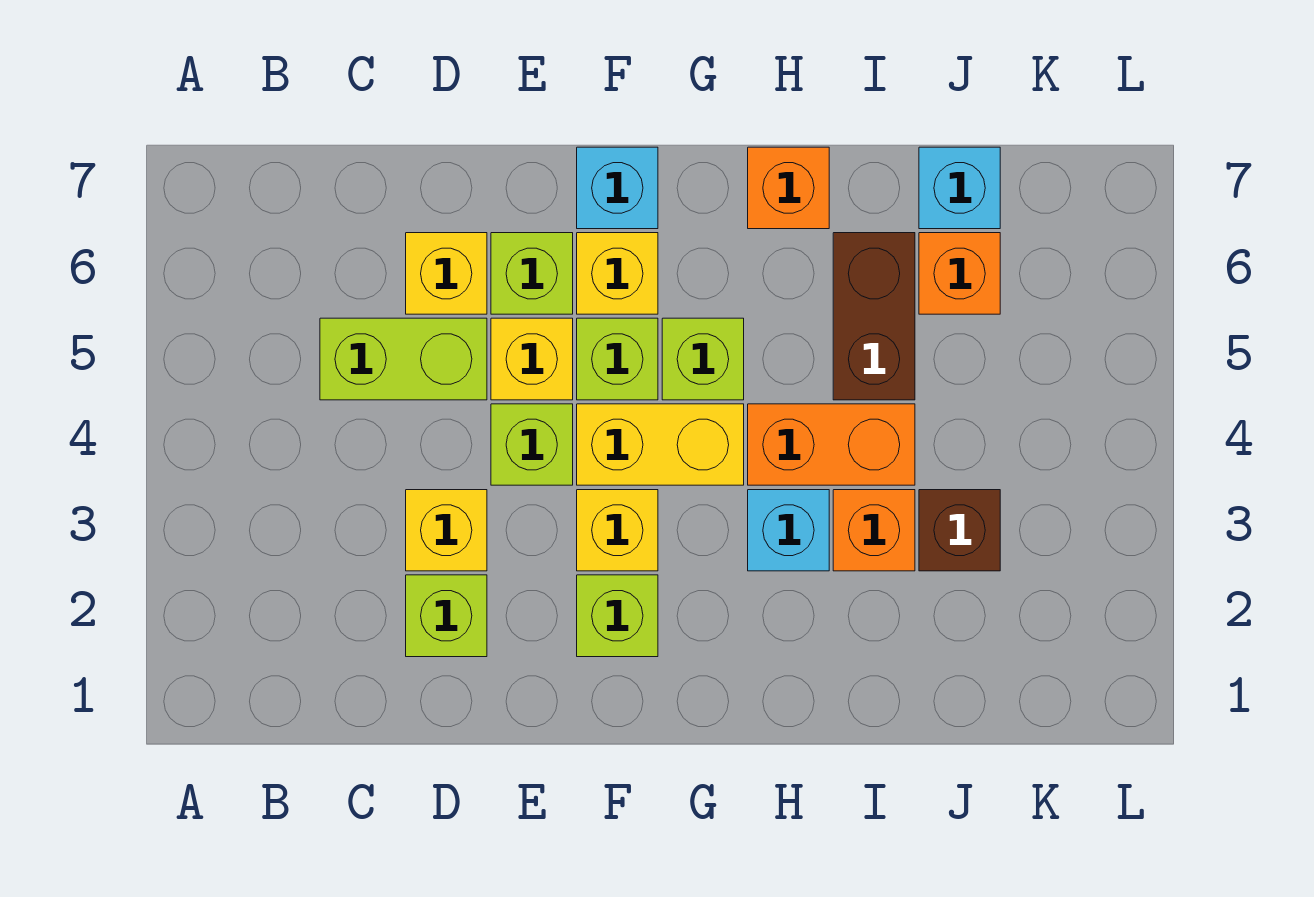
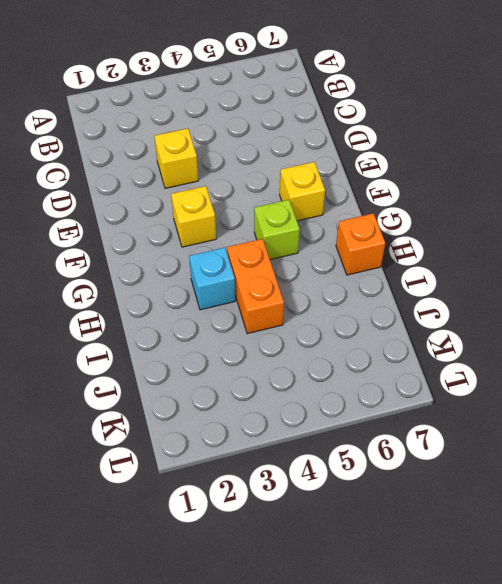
none -> lime brick C5:D5 level 1
none -> lime brick D2 level 1
none -> yellow brick D6 level 1

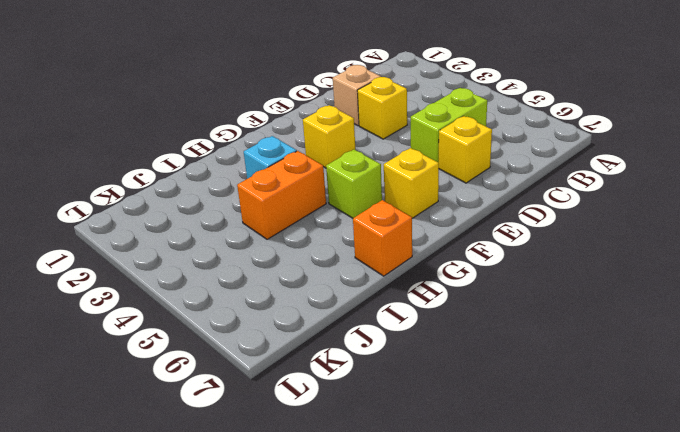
tan brick D2 level 1 -> lime brick D2 level 1
none -> lime brick E4 level 1
none -> yellow brick E5 level 1
none -> lime brick E6 level 1

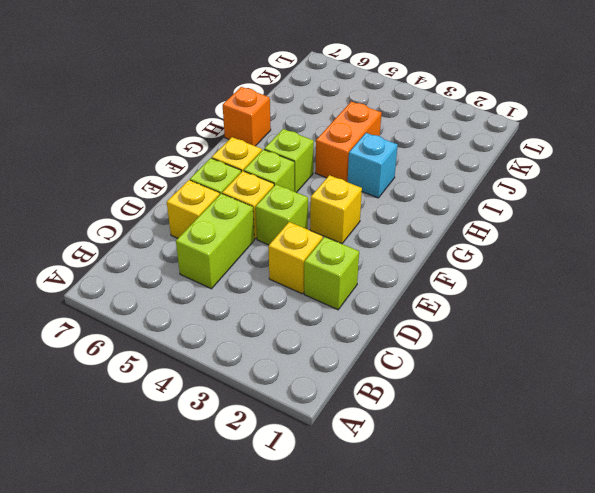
none -> lime brick F2 level 1
none -> yellow brick F4:G4 level 1
none -> cyan brick F7 level 1

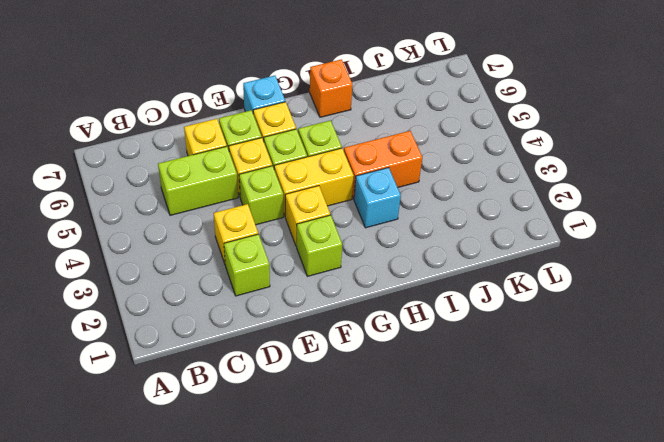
none -> orange brick I3 level 1
none -> brown brick I5:I6 level 1
none -> brown brick J3 level 1

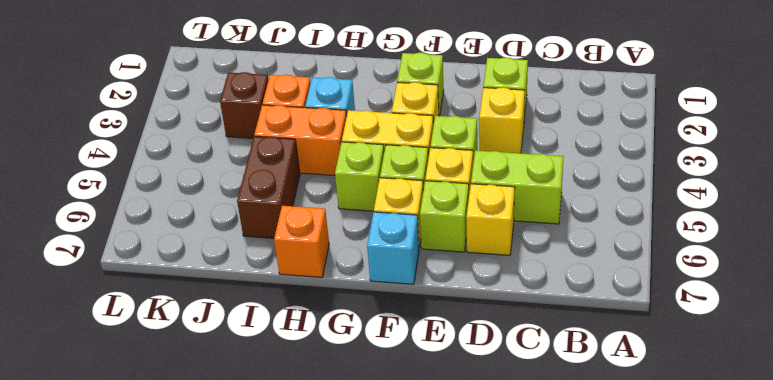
none -> orange brick J6 level 1
none -> cyan brick J7 level 1

